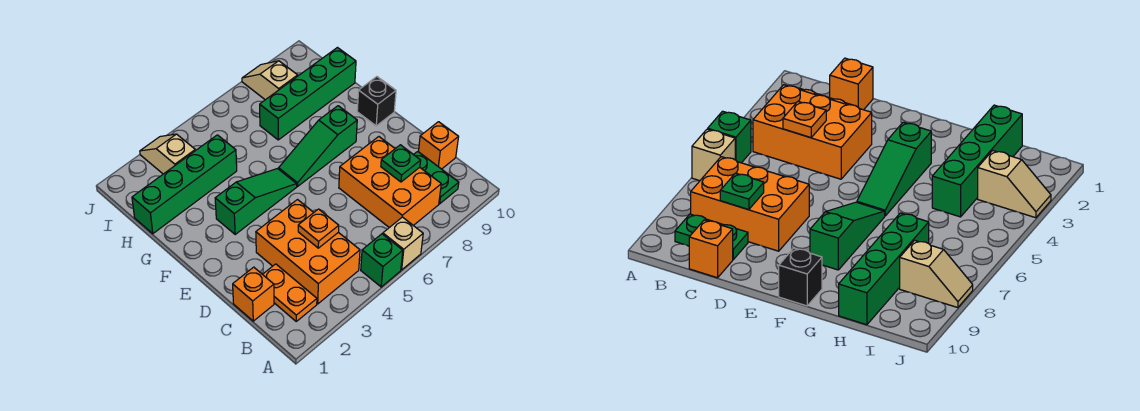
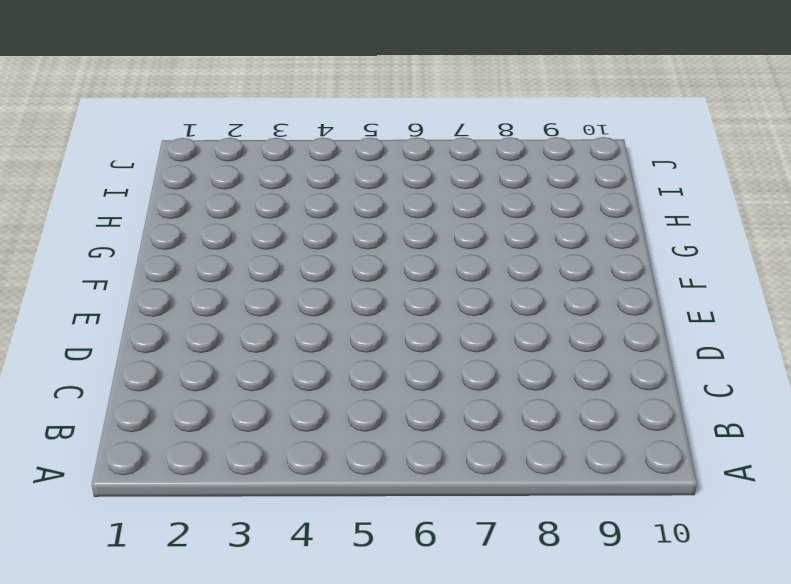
none -> green brick A5 level 1
none -> tan brick A6 level 1
none -> orange plate B2:C2 level 1

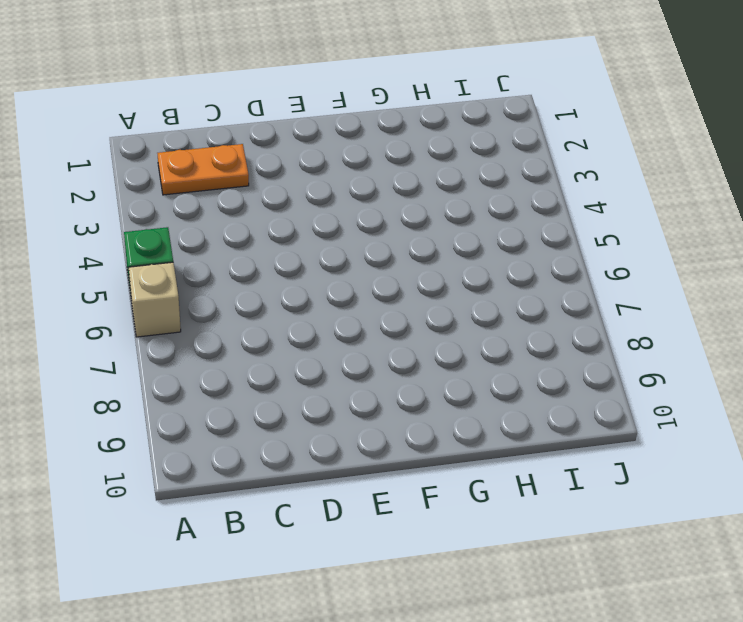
none -> orange brick B3:D4 level 1
none -> orange brick B7:D8 level 1
none -> green plate B9:C9 level 1

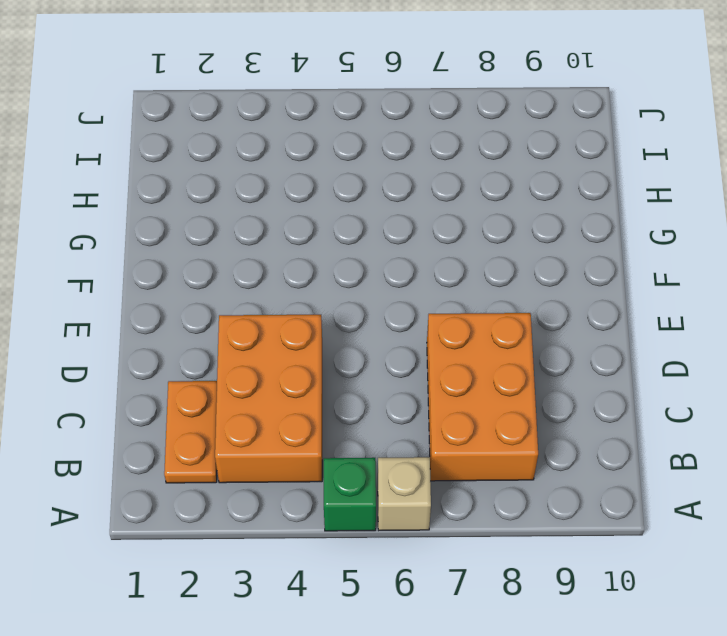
none -> green plate B9:C9 level 1
none -> orange brick C1 level 1
none -> orange brick C10 level 1

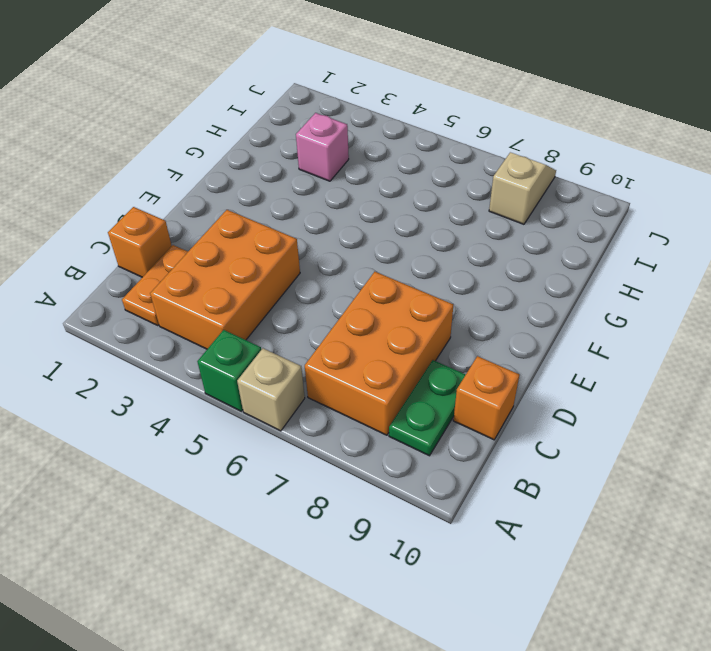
pink brick H3 level 1 -> green brick H1:H4 level 1
none -> green slope F3:F5 level 1 top 3
none -> green slope F6:F8 level 1 top 8
none -> black brick F10 level 1

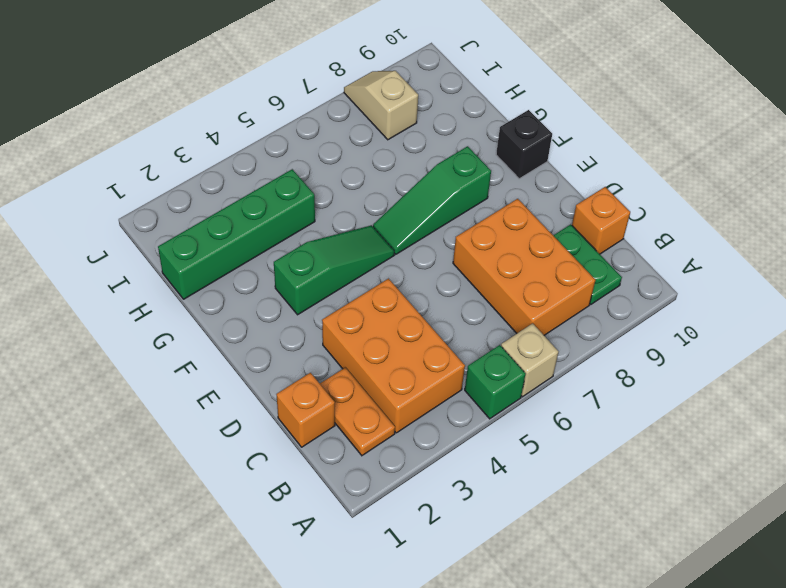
none -> green brick H7:H10 level 1
none -> tan slope I3:J3 level 1 top I
none -> orange plate C4 level 2

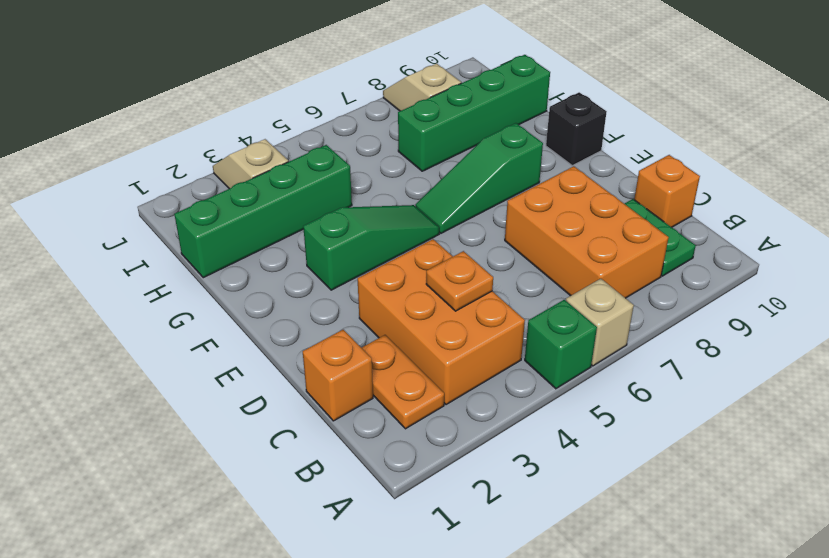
none -> green plate C8 level 2

